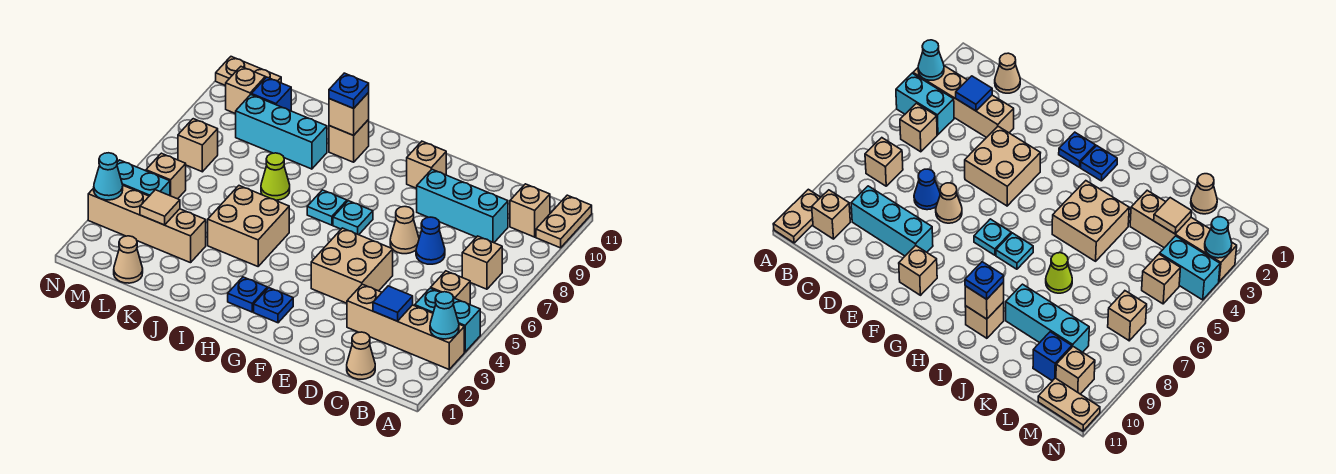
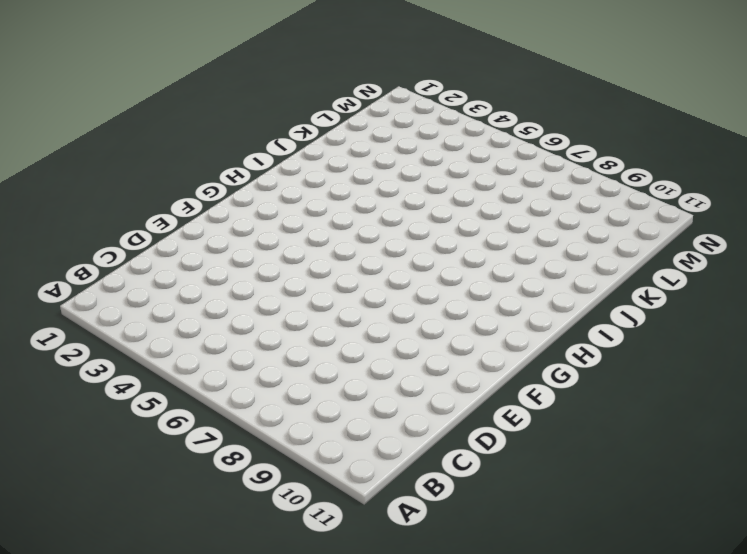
none -> tan brick A3:D3 level 1
none -> cyan brick A4:B4 level 1
none -> tan plate A10:A11 level 1
none -> tan brick B5 level 1

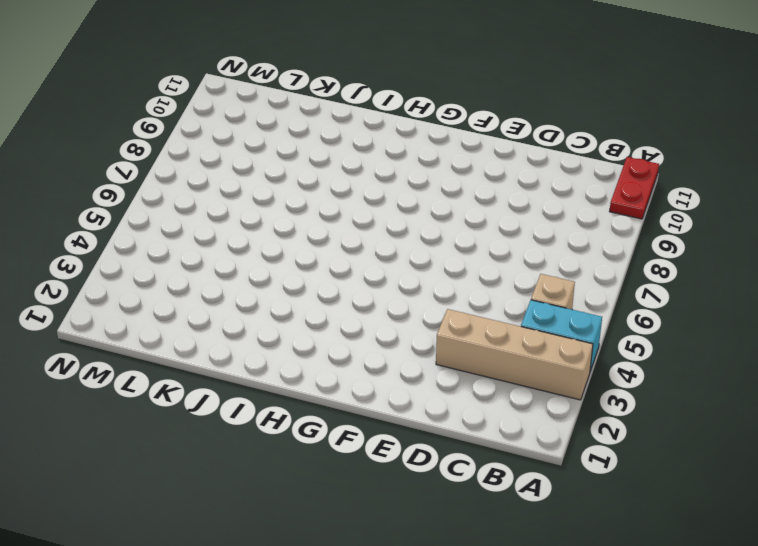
red plate A10:A11 level 1 -> tan plate A10:A11 level 1
none -> tan brick B7 level 1
none -> tan brick B10 level 1
none -> tan cone C1 level 1
none -> cyan brick C9:E9 level 1

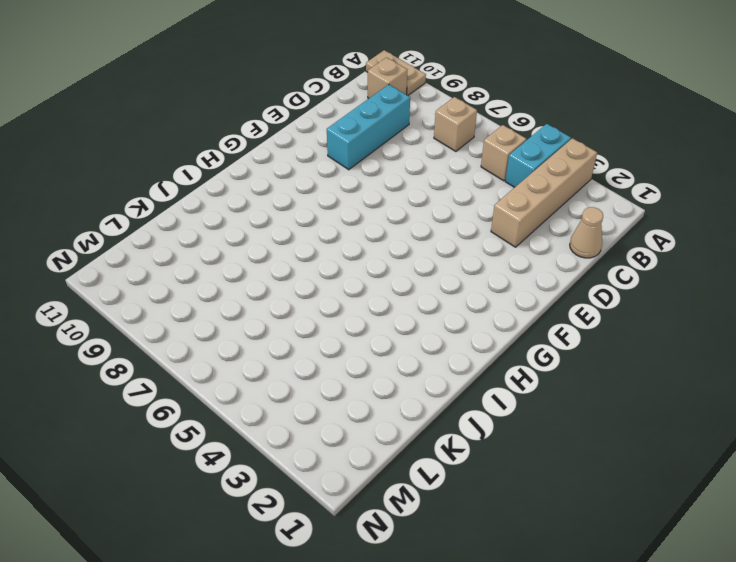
none -> blue cone D7 level 1
none -> tan brick E4:F5 level 1
none -> tan cone E7 level 1
none -> tan brick F10 level 1

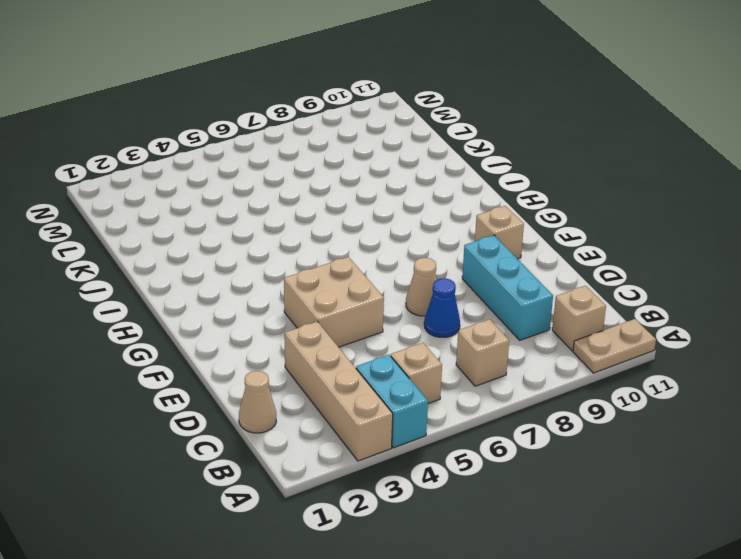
none -> blue plate G2 level 1
none -> cyan plate G7 level 1
none -> blue plate H2 level 1
none -> cyan plate H7 level 1

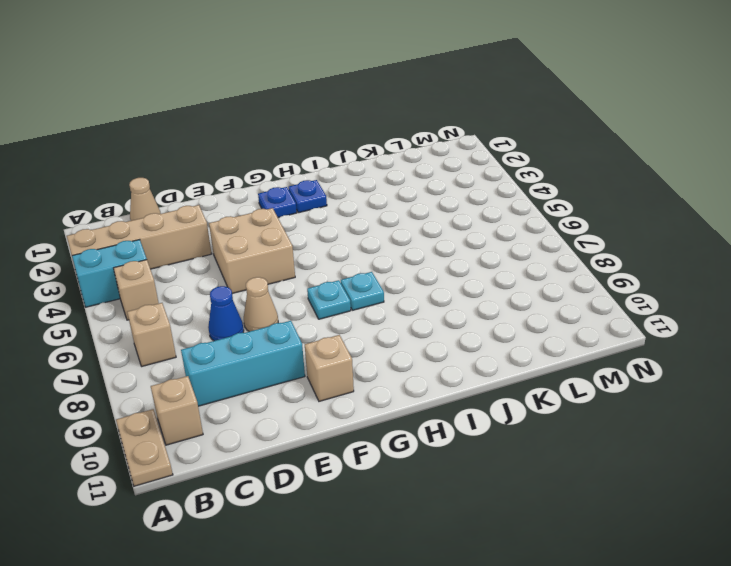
none -> tan brick I4:J5 level 1
none -> tan brick I10 level 1
none -> lime cone J7 level 1
none -> cyan brick J9:L9 level 1

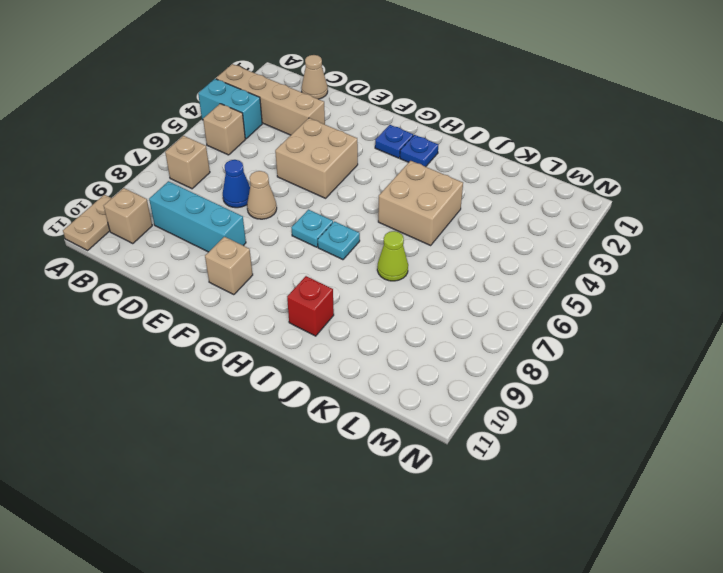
red brick I10 level 1 -> tan brick I10 level 1
none -> cyan brick J9:L9 level 1
none -> tan brick K3:N3 level 1
none -> tan cone L1 level 1
none -> blue brick L10 level 1

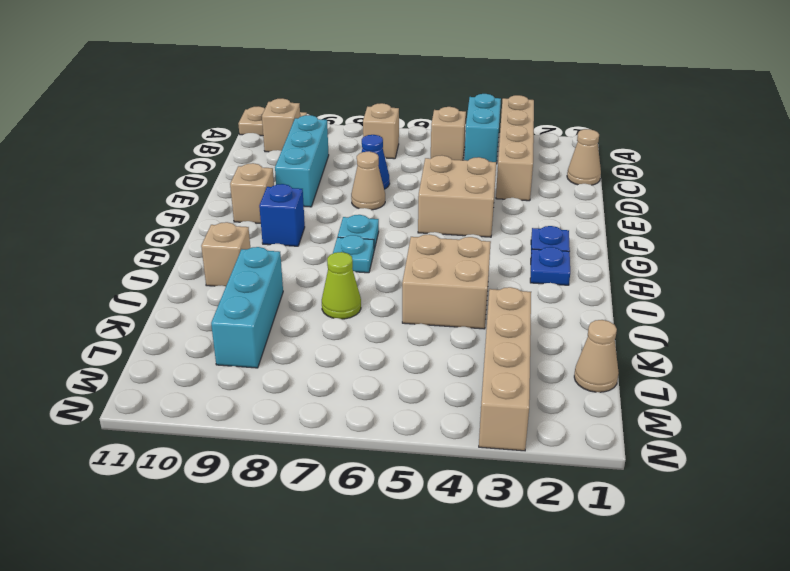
blue brick G9 level 1 -> blue brick L10 level 1
none -> cyan brick M4:N4 level 1
none -> tan brick M5 level 1
none -> tan brick M7 level 1
none -> tan brick M10 level 1

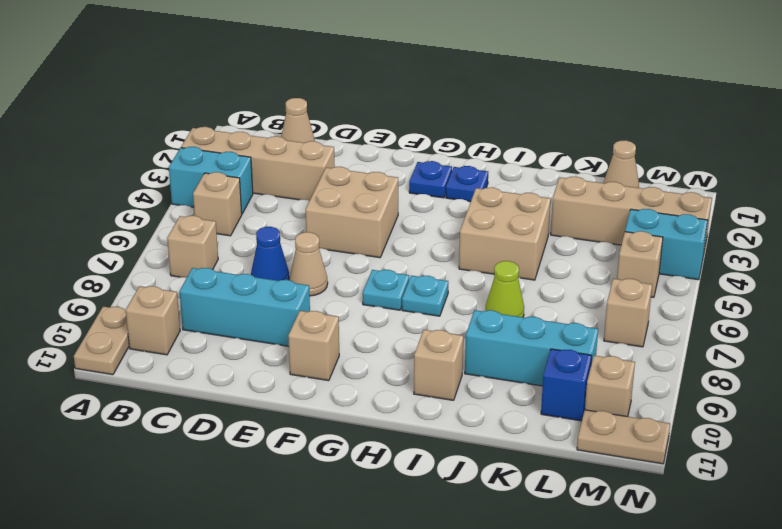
none -> cyan cone A3 level 2
none -> blue tile C3 level 2
none -> tan brick I10 level 2
none -> tan tile L3 level 2

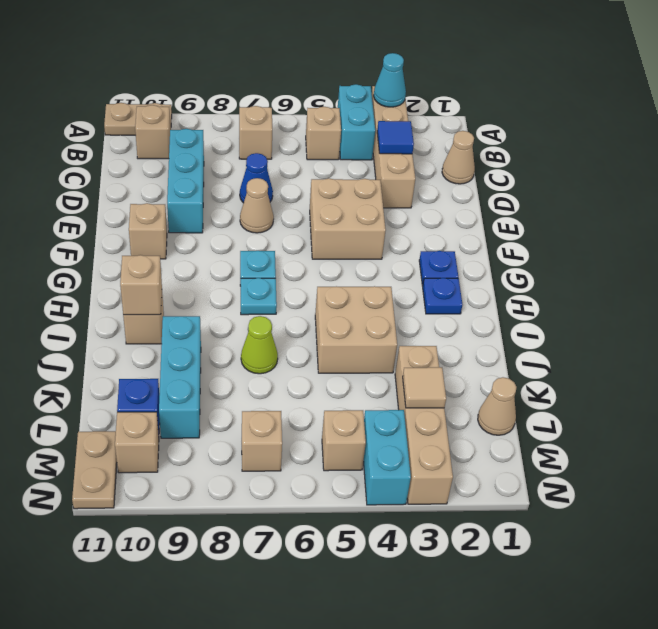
none -> cyan cone N3 level 2
none -> blue plate I10 level 3

